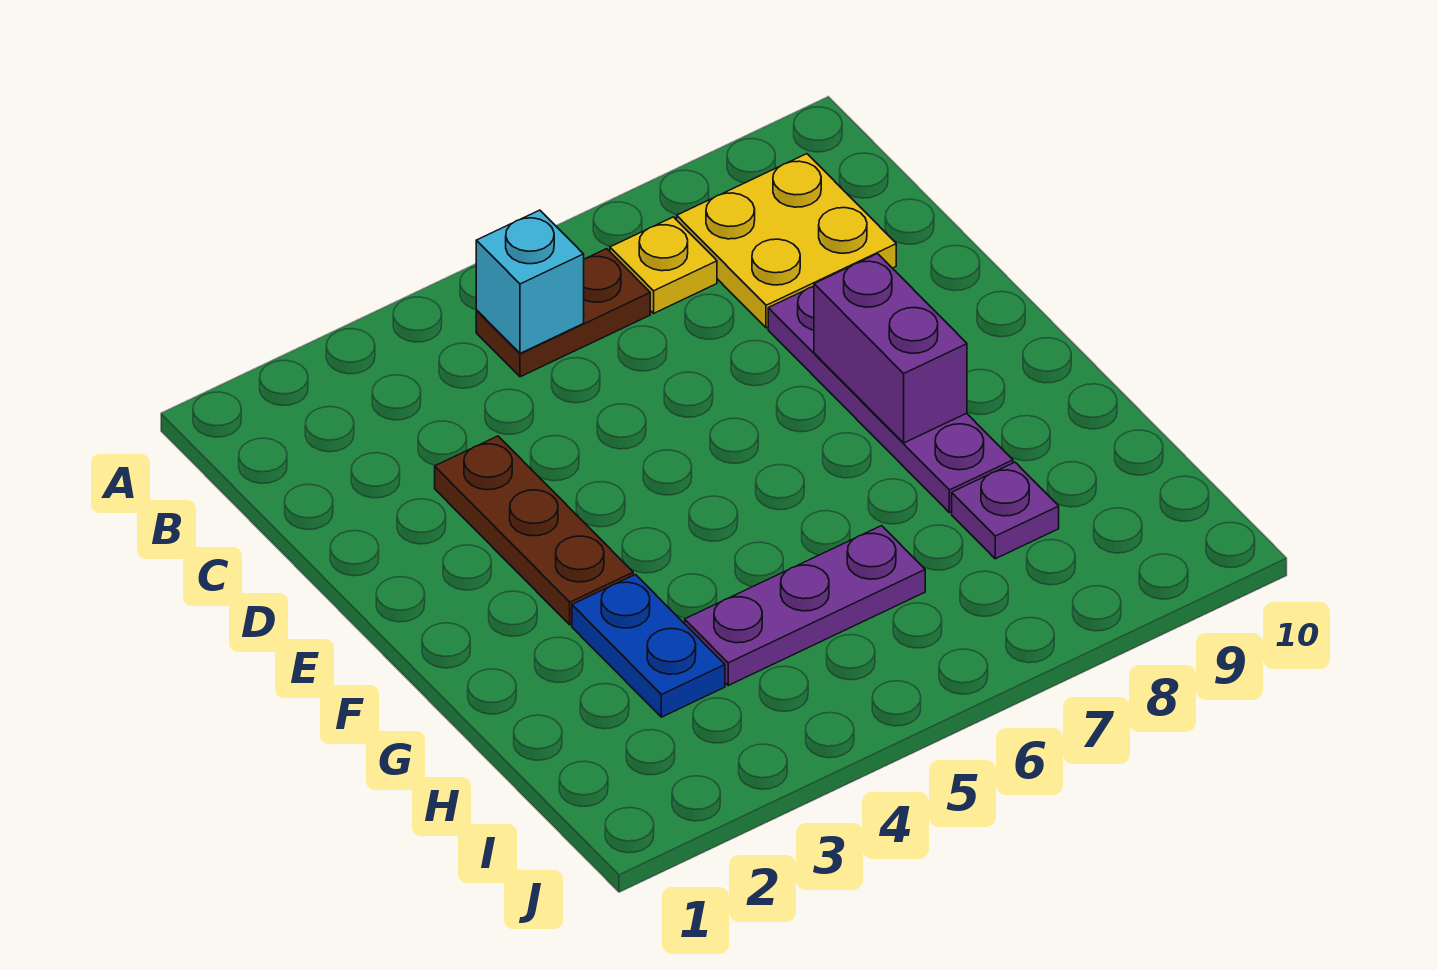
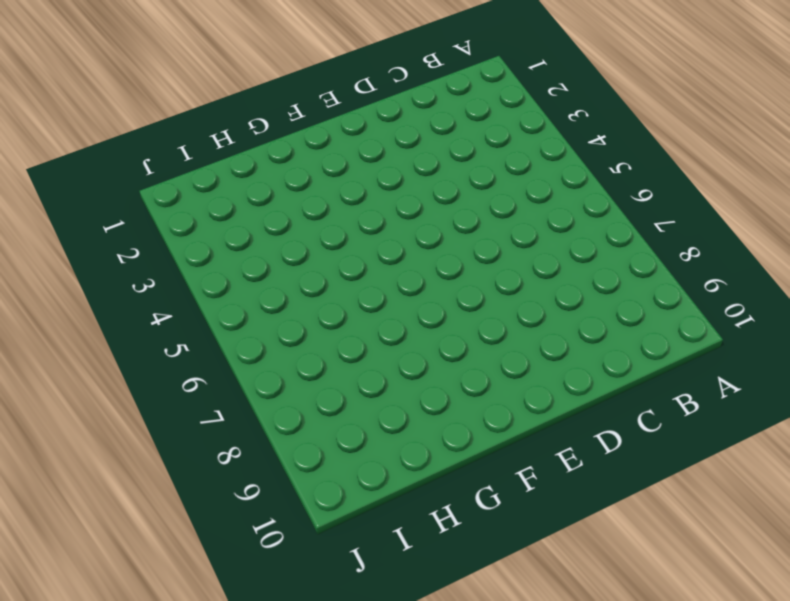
none -> brown plate B5:B6 level 1
none -> yellow plate B7 level 1

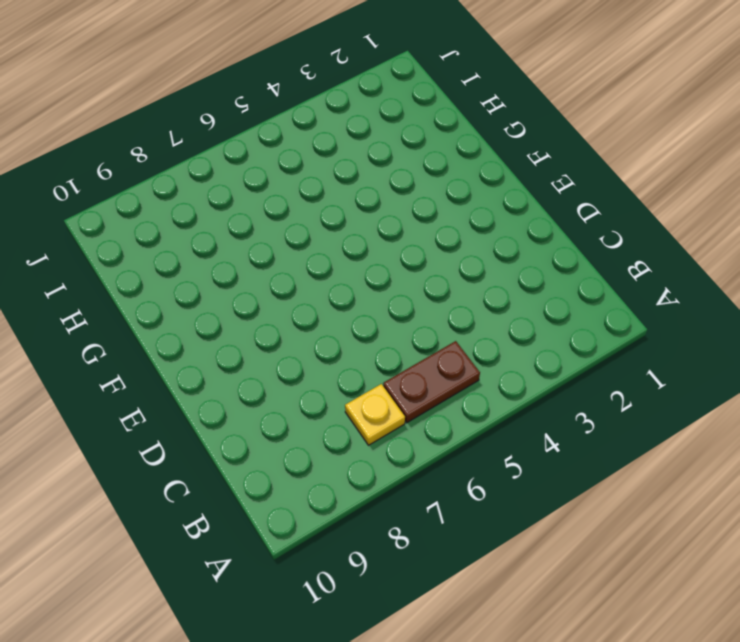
none -> yellow plate B8:C9 level 1
none -> brown plate D3:F3 level 1

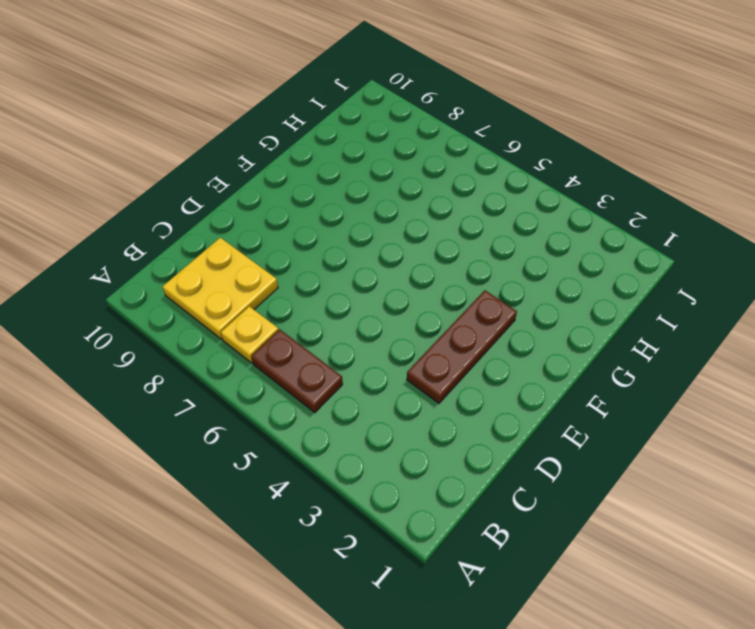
none -> purple plate D8:G8 level 1
none -> blue plate G3:H3 level 1

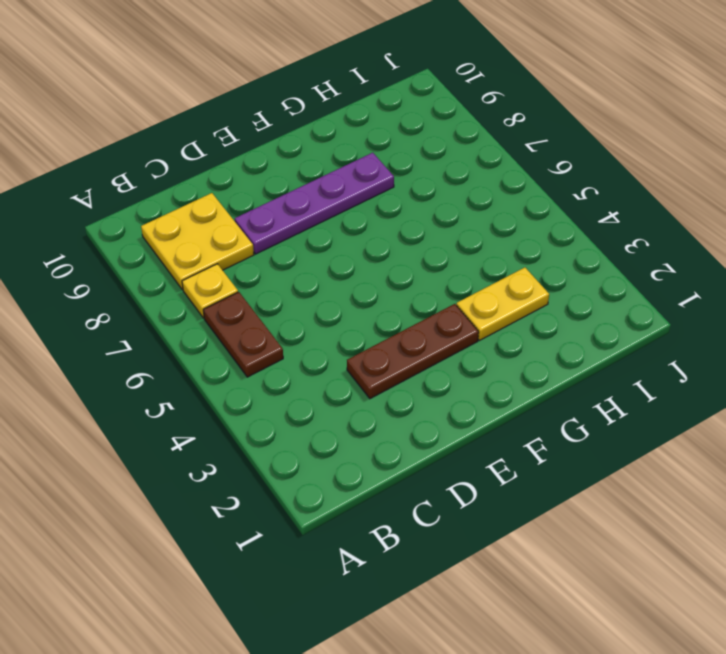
yellow plate G3:H3 level 1 -> blue plate G3:H3 level 1
none -> purple plate H4:H6 level 1
none -> purple plate H8 level 1

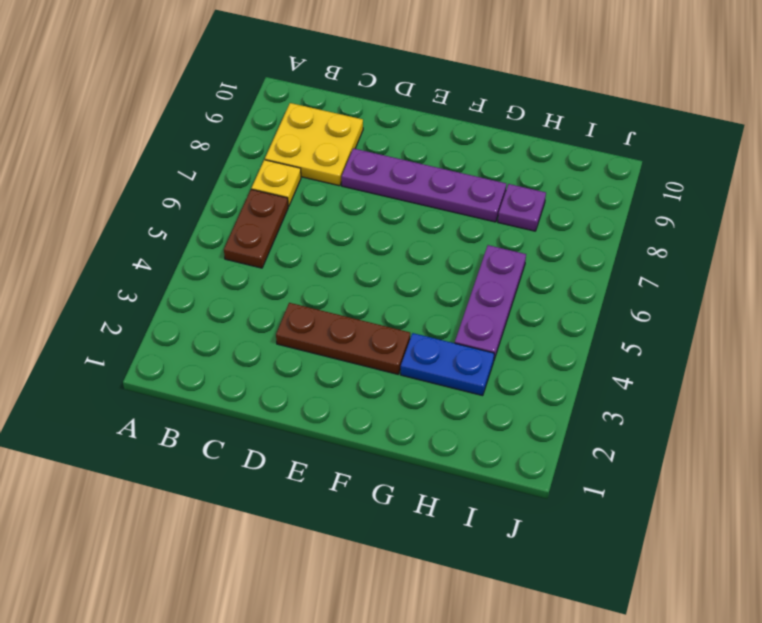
none -> cyan brick B5 level 2
none -> purple brick E8:F8 level 2

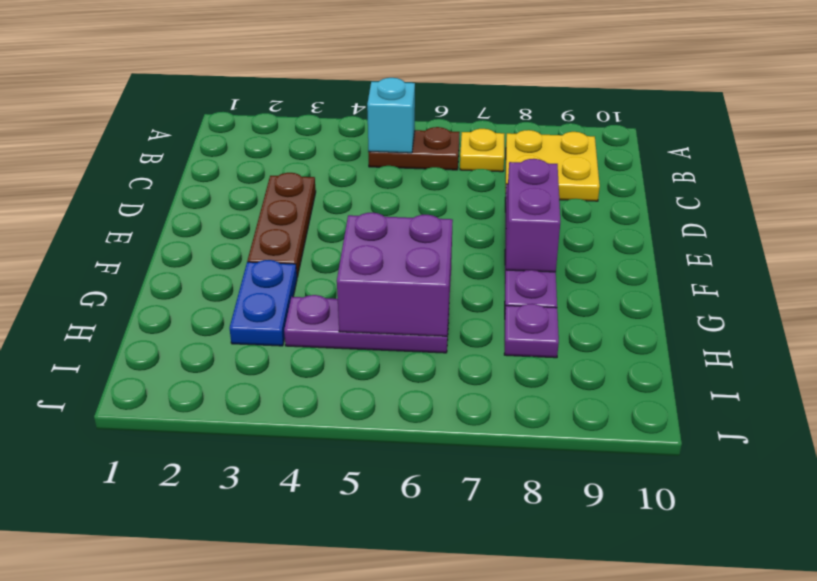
purple brick G5:H6 level 2 -> none

